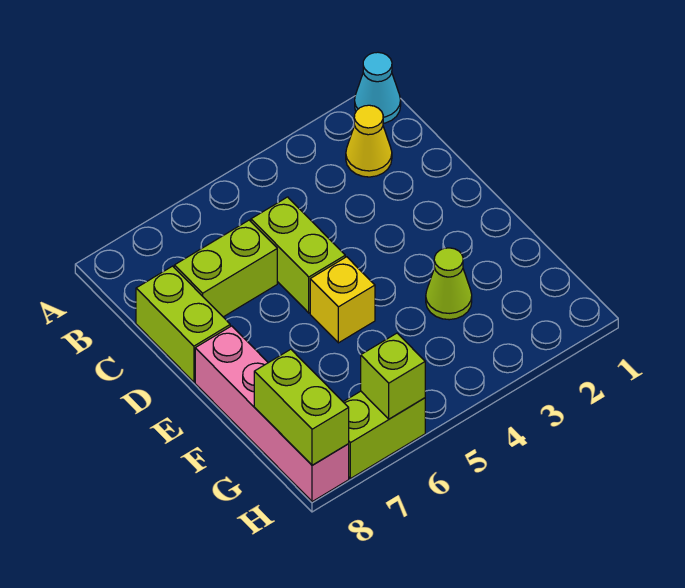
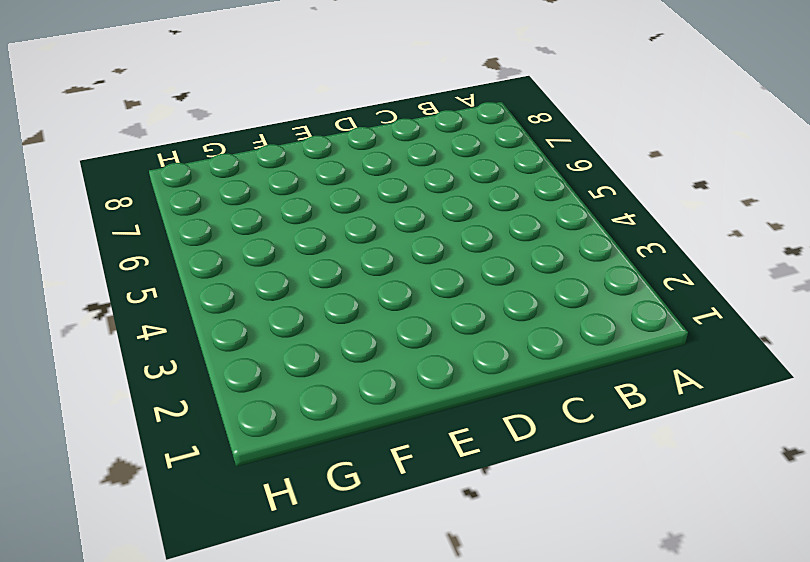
none -> cyan cone A1 level 1
none -> yellow cone B2 level 1

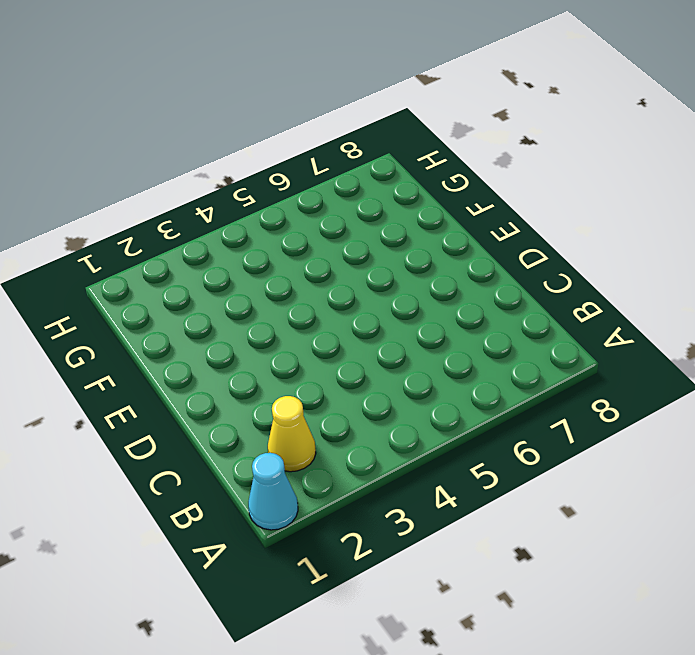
none -> lime brick C5:D5 level 1
none -> lime brick C6:C7 level 1

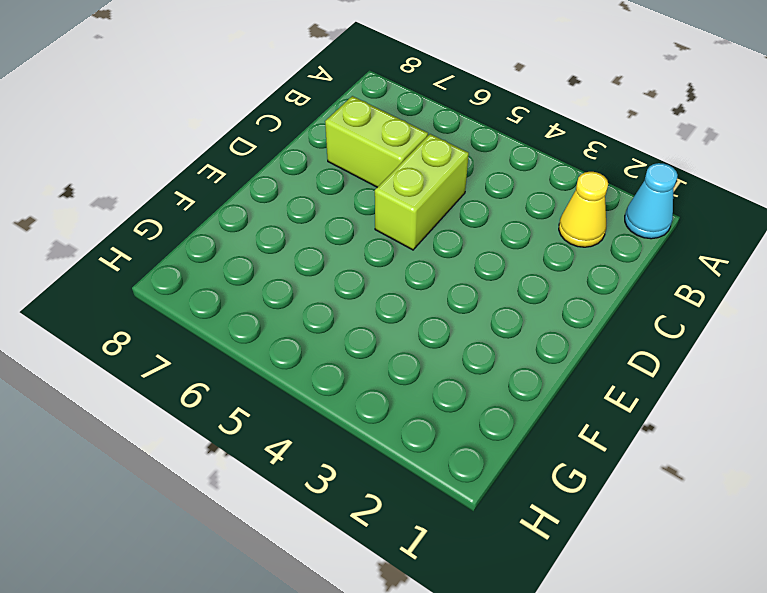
none -> lime brick C8:D8 level 1
none -> yellow brick E5 level 1

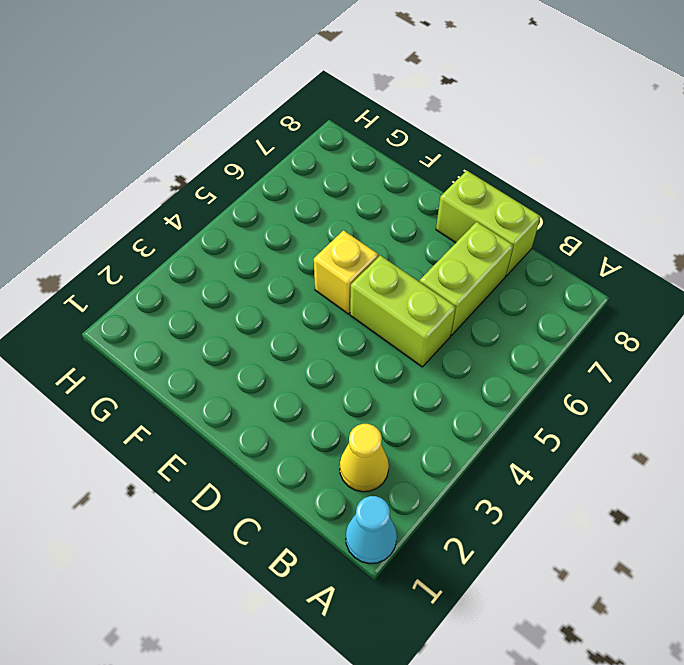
none -> pink brick E8:H8 level 1
none -> lime cone F3 level 1

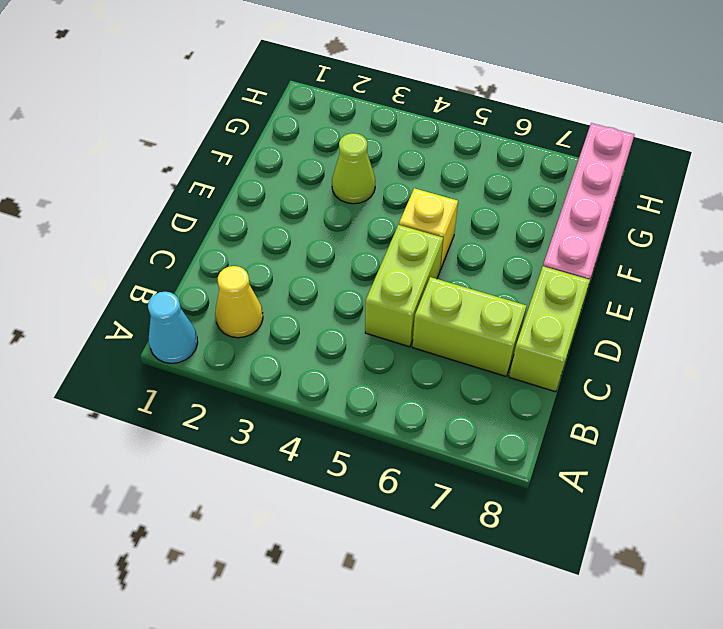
none -> lime brick H6:H7 level 1
none -> lime brick G8:H8 level 2

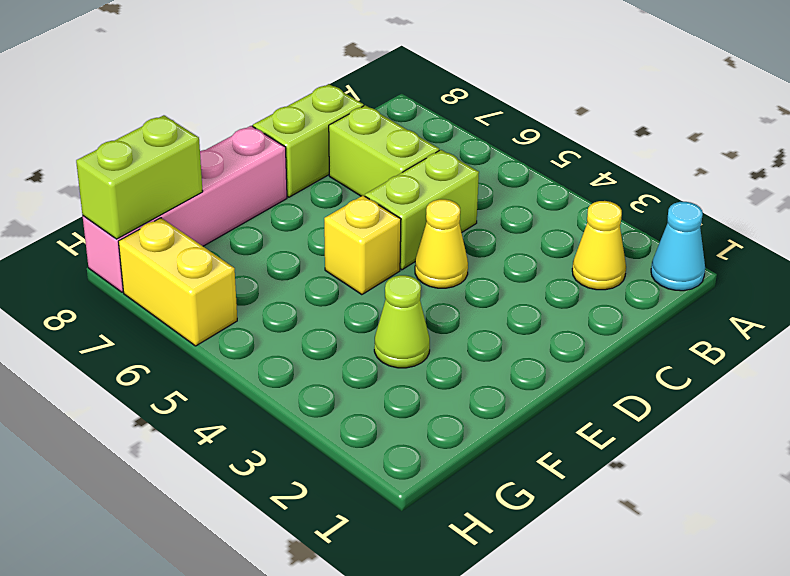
yellow cone D4 level 1 -> none
yellow brick H6:H7 level 1 -> lime brick H6:H7 level 1
none -> lime brick H6 level 2

